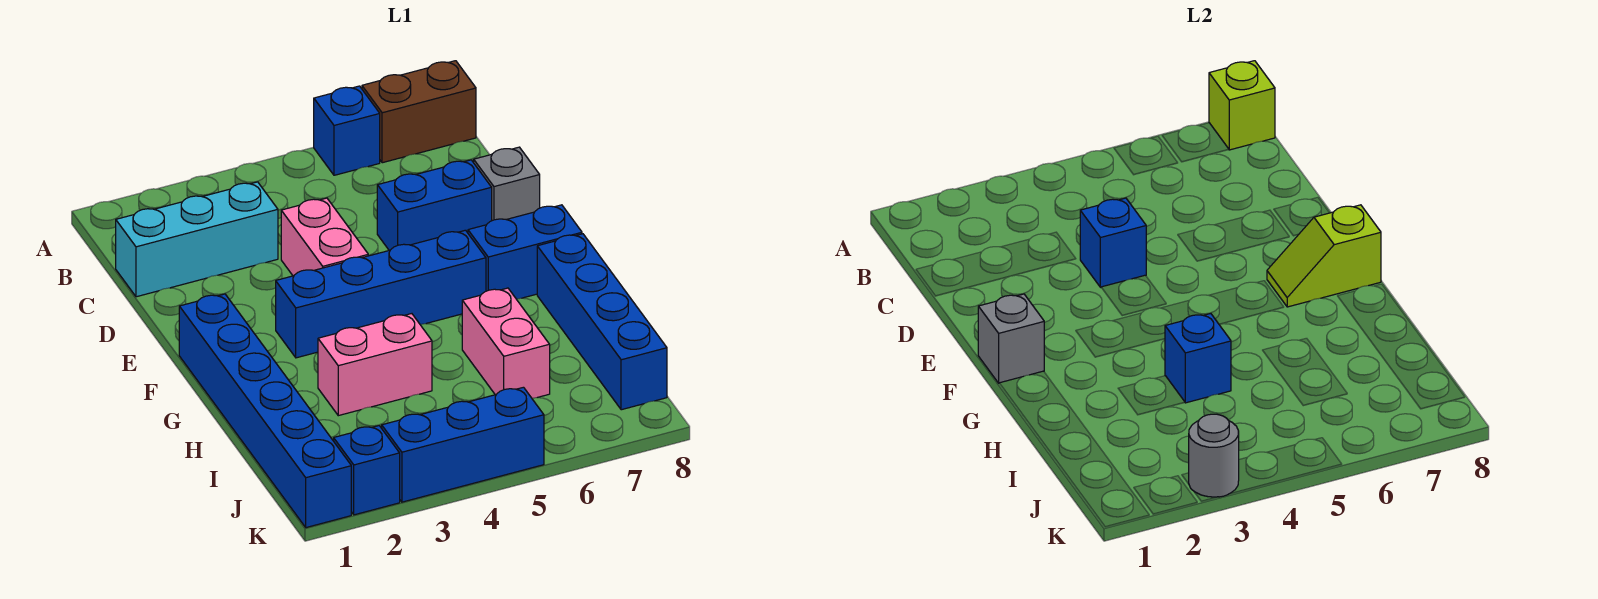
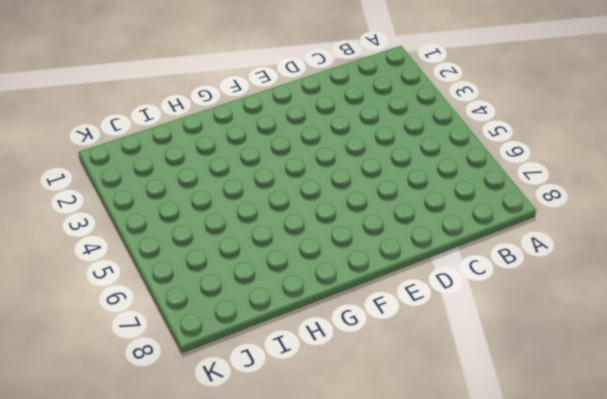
none -> blue brick A6 level 1
none -> brown brick A7:A8 level 1
none -> cyan brick C1:C3 level 1

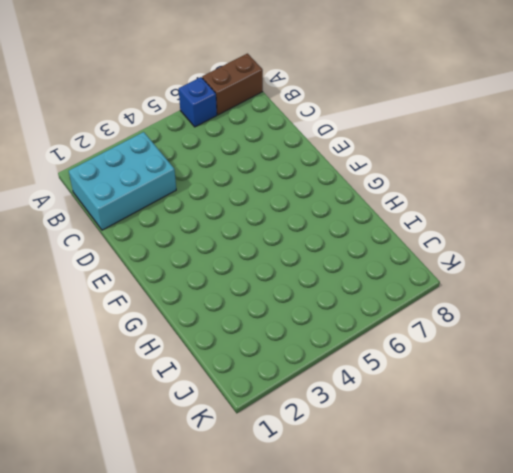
cyan brick B1:C3 level 1 -> cyan brick C1:C3 level 1
none -> pink brick D4:E4 level 1
none -> blue brick D6:D7 level 1
none -> grey brick D8 level 1

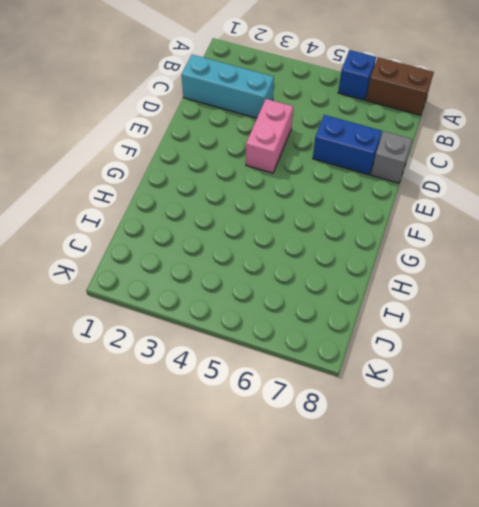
none -> blue brick F1:K1 level 1
none -> blue brick F3:F6 level 1
none -> blue brick F7:F8 level 1

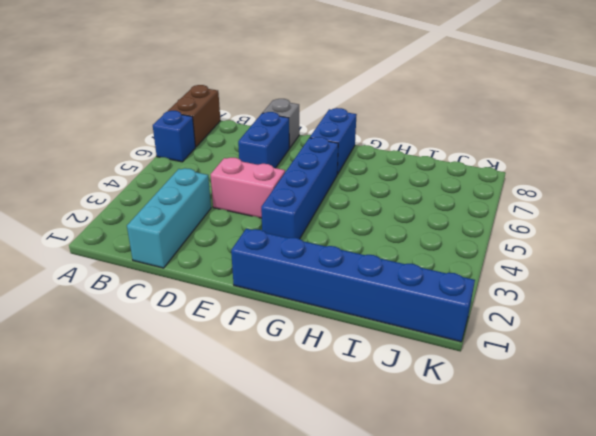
none -> blue brick G8:J8 level 1
none -> pink brick H3:H4 level 1
none -> pink brick H6:I6 level 1

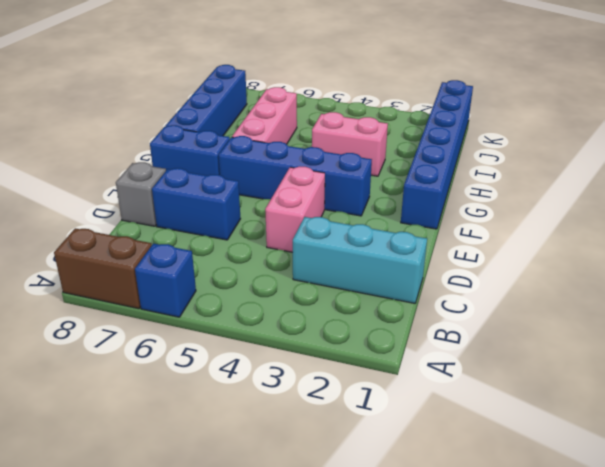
pink brick G6:I6 level 1 -> pink brick H6:I6 level 1
none -> blue brick K2 level 1
none -> blue brick K3:K5 level 1
none -> lime brick A8 level 2

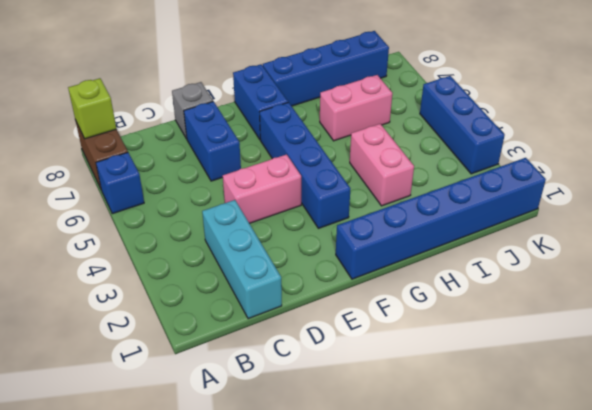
none -> blue brick K2 level 1
none -> blue brick D4 level 2
none -> grey brick F1 level 2

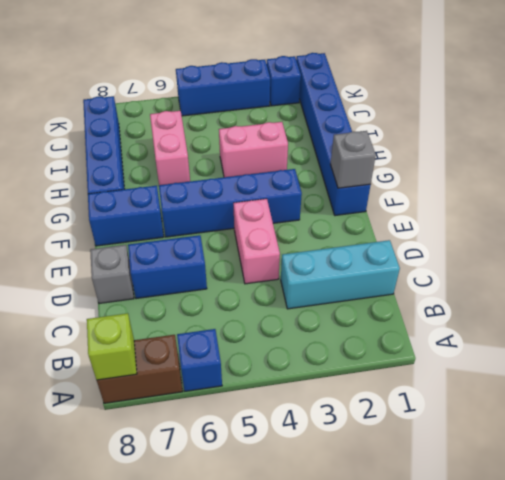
none -> blue brick D4 level 2
none -> lime slope F7:F8 level 2 top 8
none -> blue brick H4 level 2

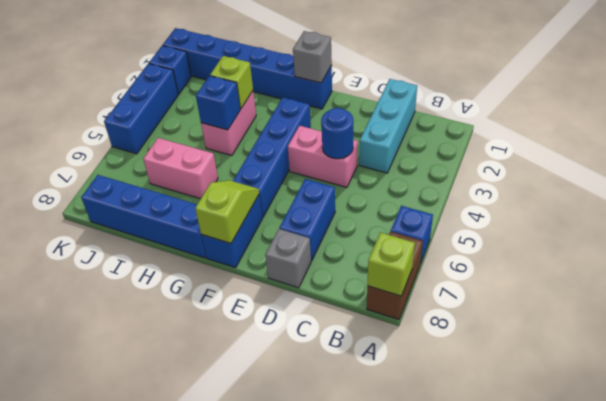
blue round brick D4 level 2 -> blue brick D4 level 2
lime brick H3 level 2 -> none
none -> grey round brick K3 level 2

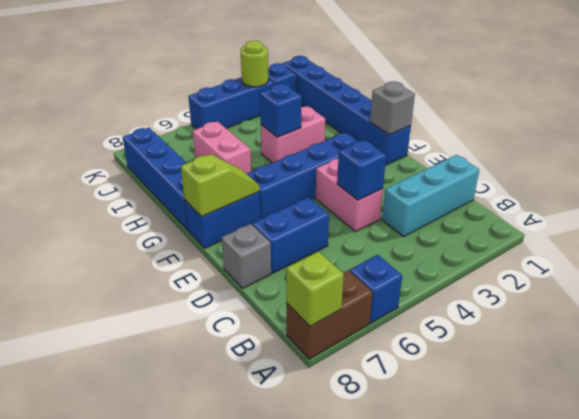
lime round brick K3 level 2 -> grey round brick K3 level 2

